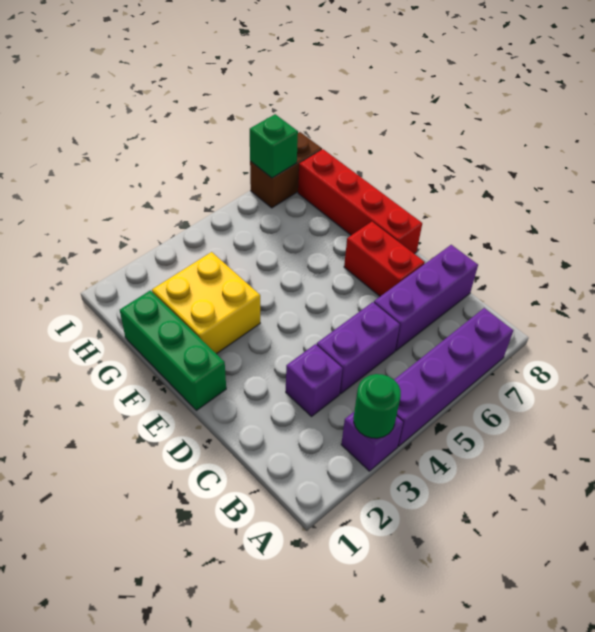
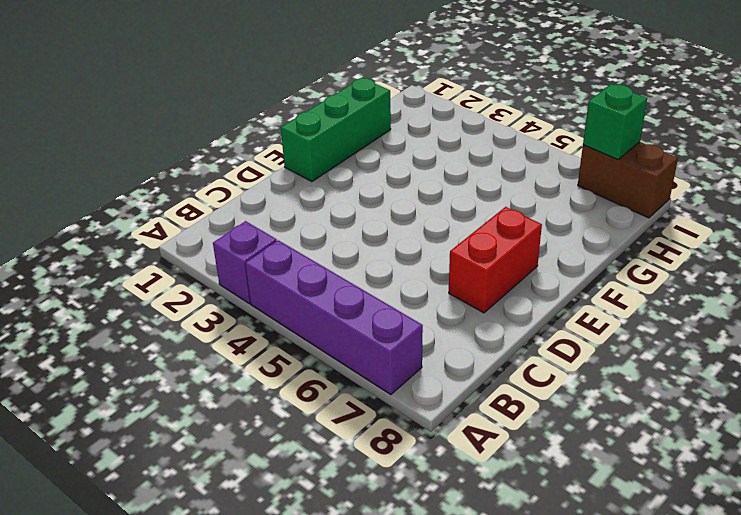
none -> purple brick C3 level 1
none -> purple brick C4:C5 level 1
none -> purple brick C6:C8 level 1

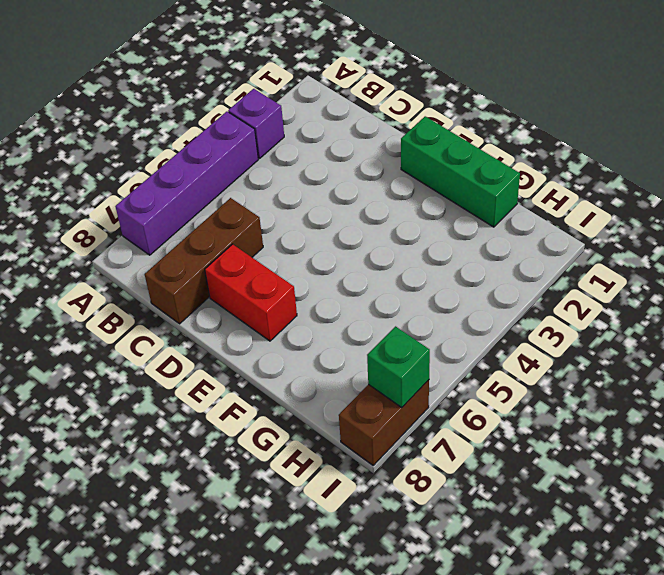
brown brick C6:C8 level 1 -> purple brick C6:C8 level 1
none -> purple brick C3 level 1
none -> purple brick C4:C5 level 1
none -> red brick E8:H8 level 1

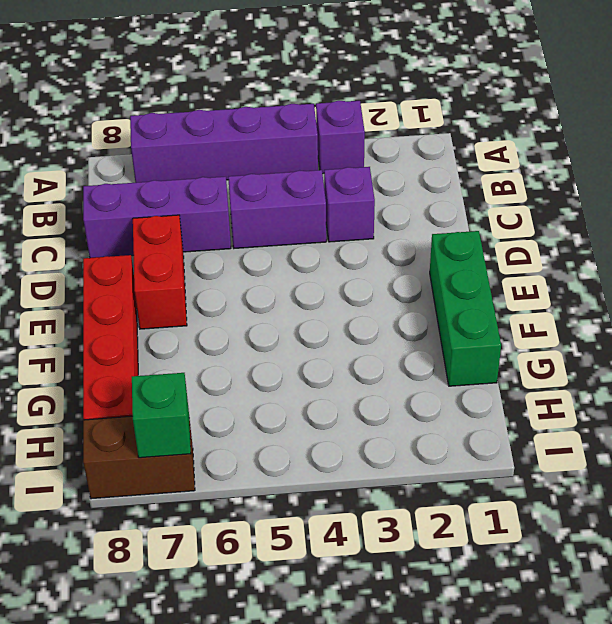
none -> yellow brick F2:G3 level 1
none -> green round brick A3 level 2

